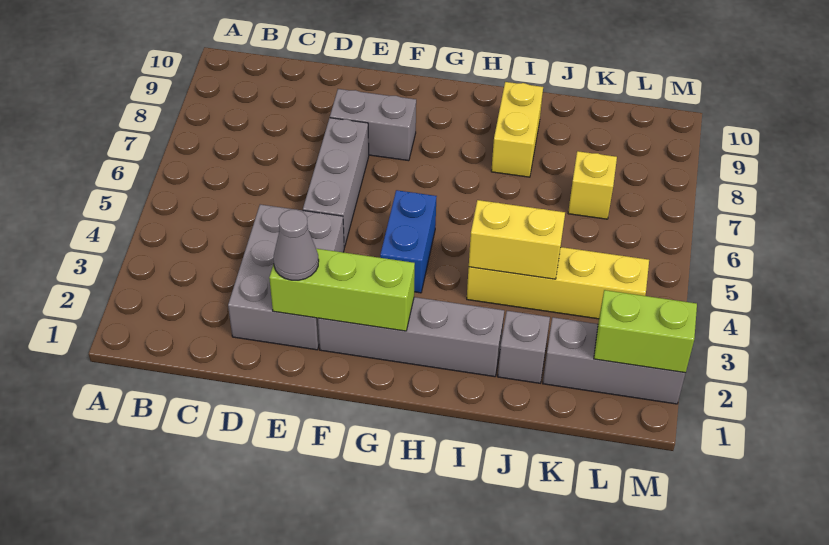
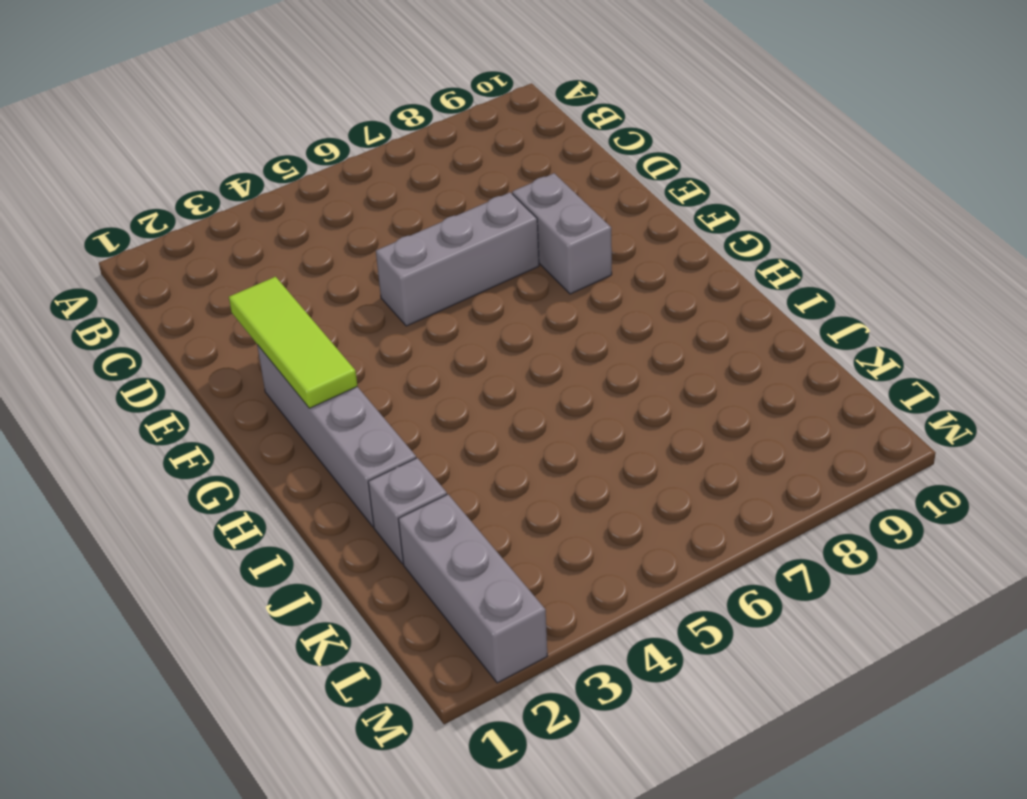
lime tile E2:G2 level 2 -> lime brick E2:G2 level 2
none -> grey brick D2:E4 level 1
none -> blue brick G4:G5 level 1
none -> yellow brick I4:L4 level 1

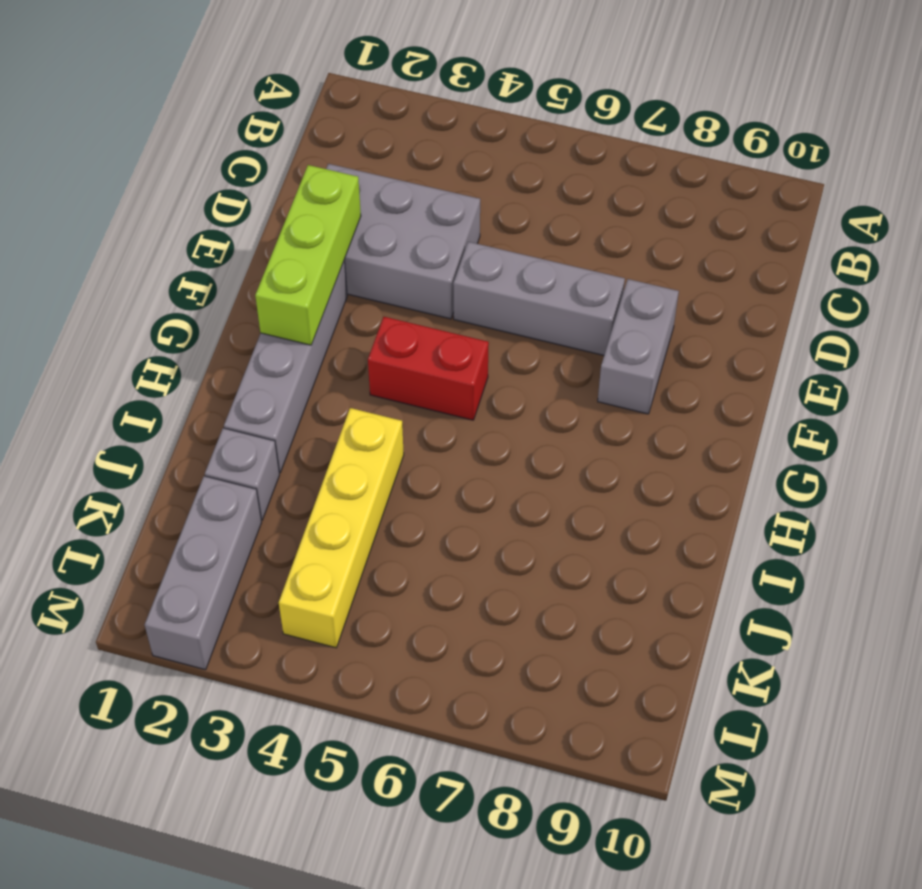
red brick G4:G5 level 1 -> blue brick G4:G5 level 1
none -> yellow brick I8:I9 level 1
none -> yellow brick K7 level 1
none -> yellow brick I4:J4 level 2

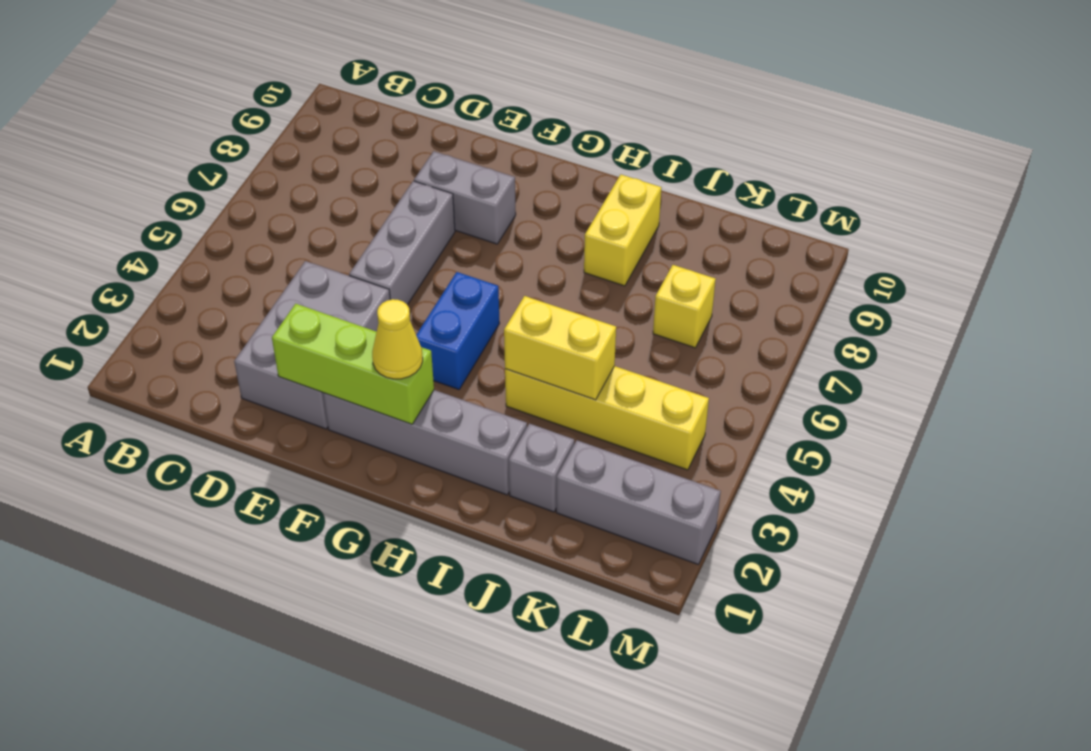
yellow cone G2 level 3 -> none
none -> lime brick L2:M2 level 2
none -> grey cone E2 level 3

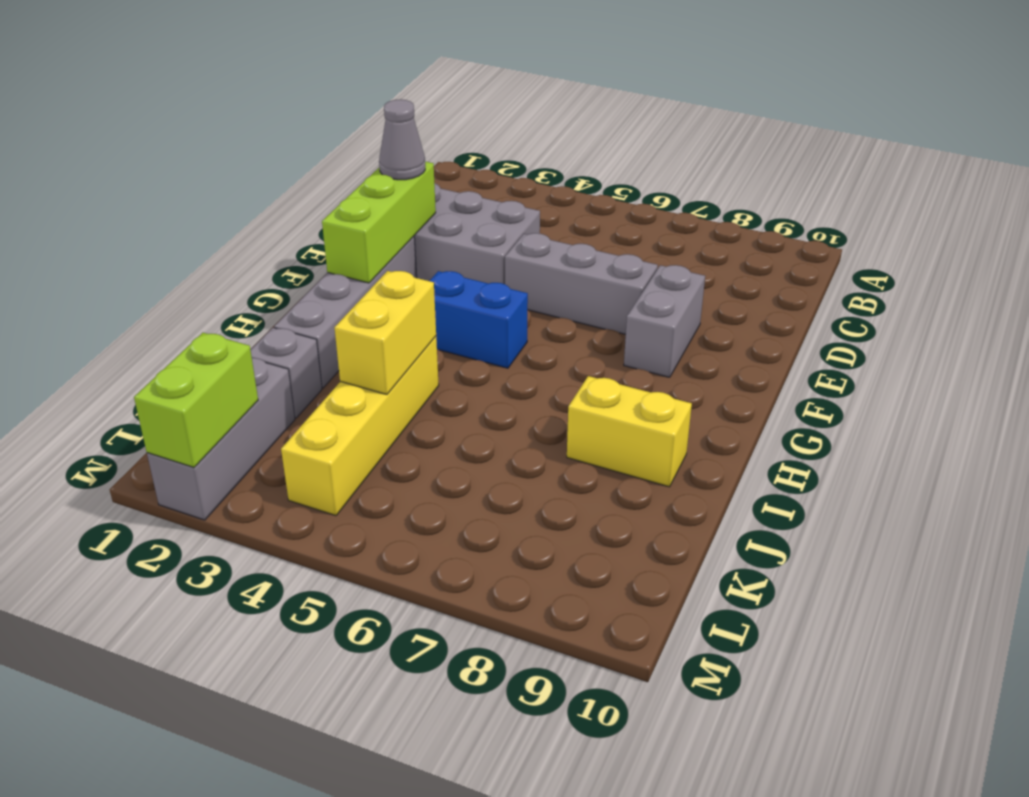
none -> yellow brick K7 level 1

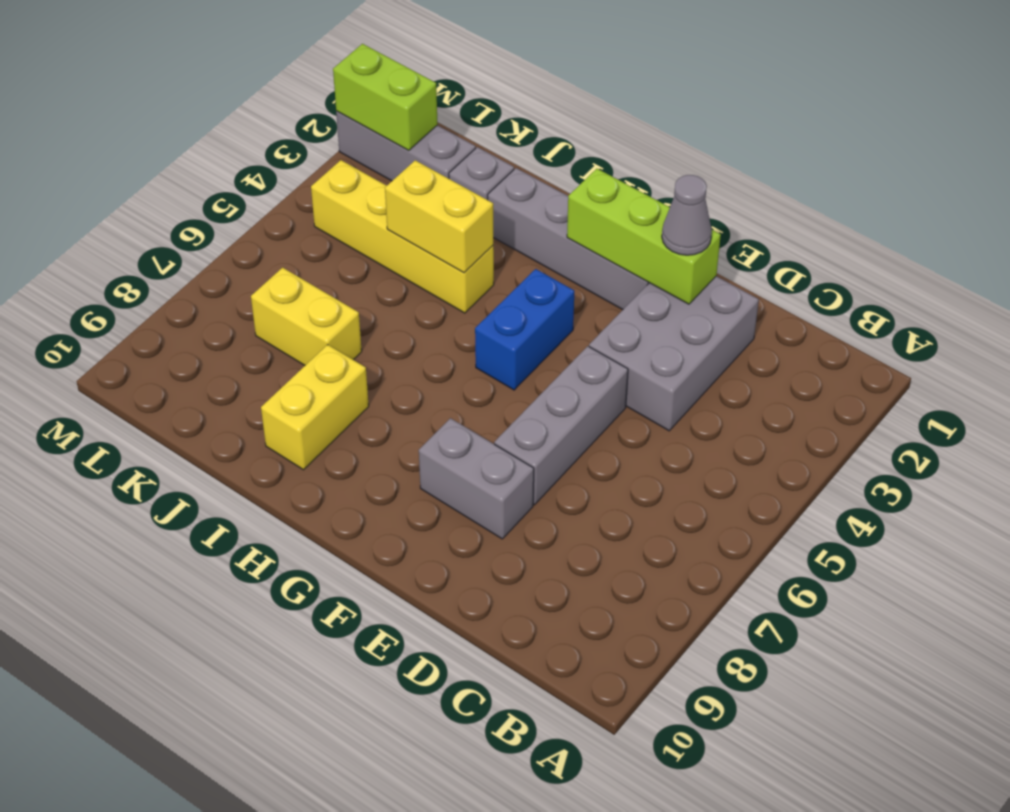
yellow brick J7:K7 level 1 -> yellow brick K7 level 1

